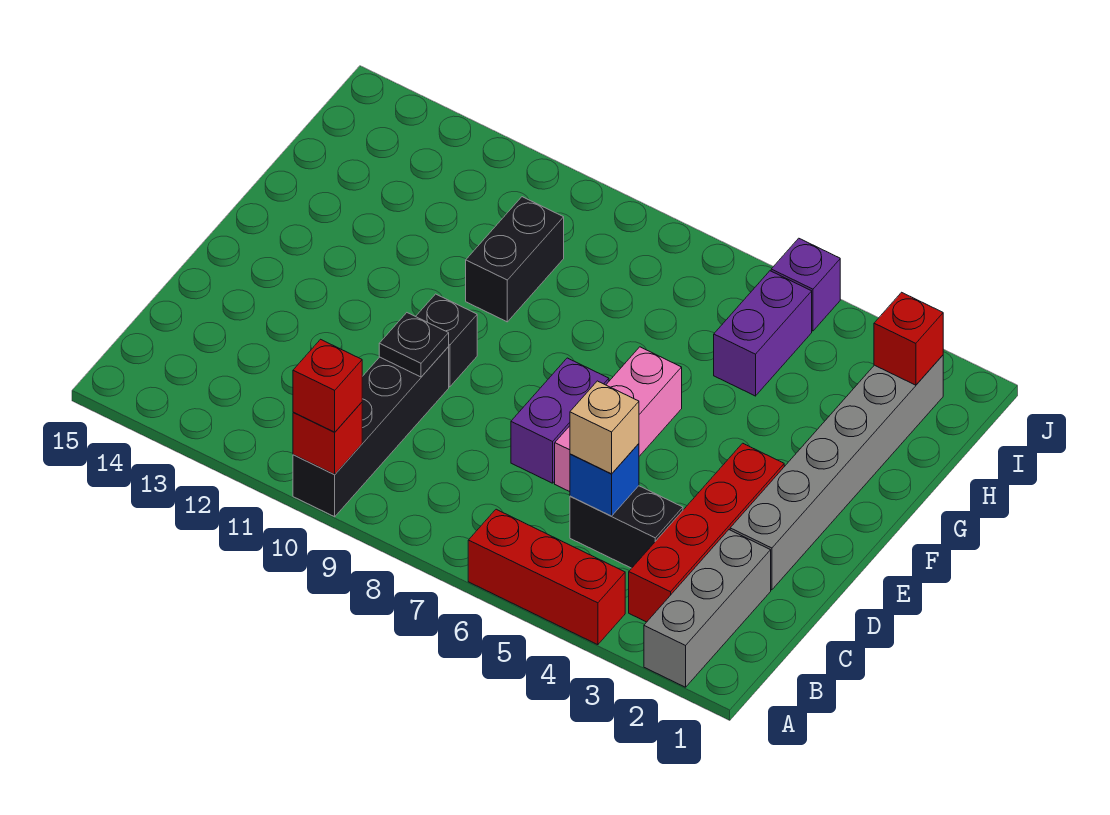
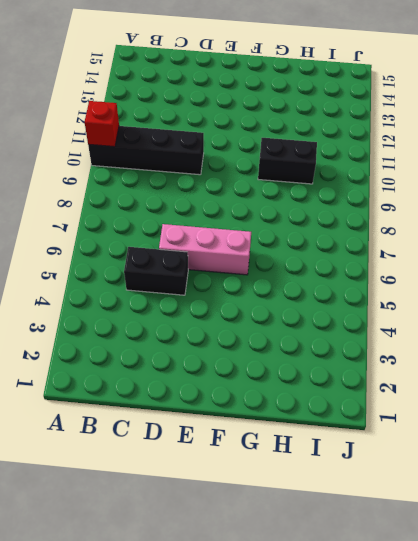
black brick C5:D5 level 1 -> black brick C4:C5 level 1
none -> grey brick A2:C2 level 1
none -> red brick A4:A6 level 1
none -> red brick B3:E3 level 1

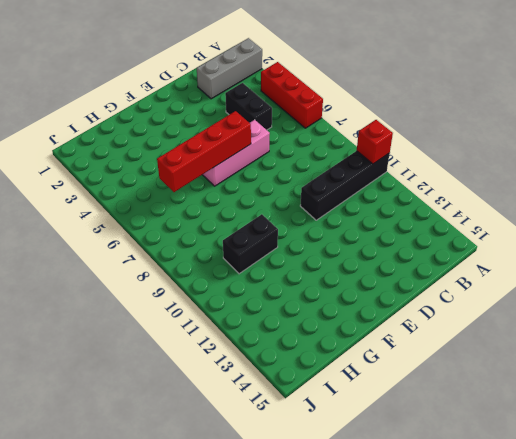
red brick E6:H6 level 2 -> red brick B3:E3 level 1
none -> grey brick D2:I2 level 1
none -> purple brick D7:E7 level 1
none -> black brick E10 level 1

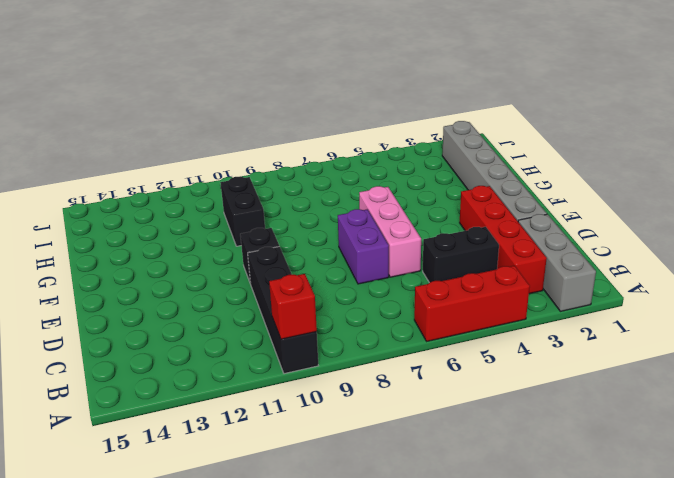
none -> purple brick H5:I5 level 1
none -> purple brick J5 level 1
none -> blue brick C5 level 2

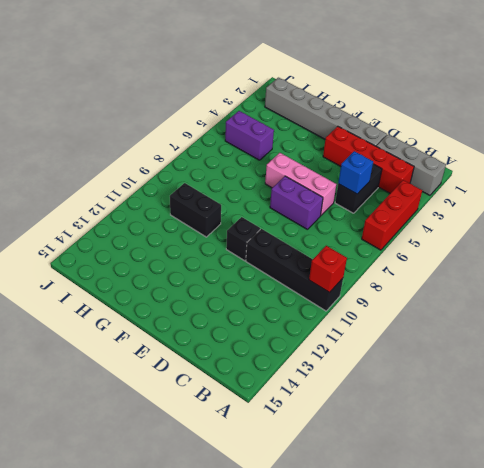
none -> purple brick J5 level 1
none -> black plate D10 level 2
none -> red brick I2 level 2

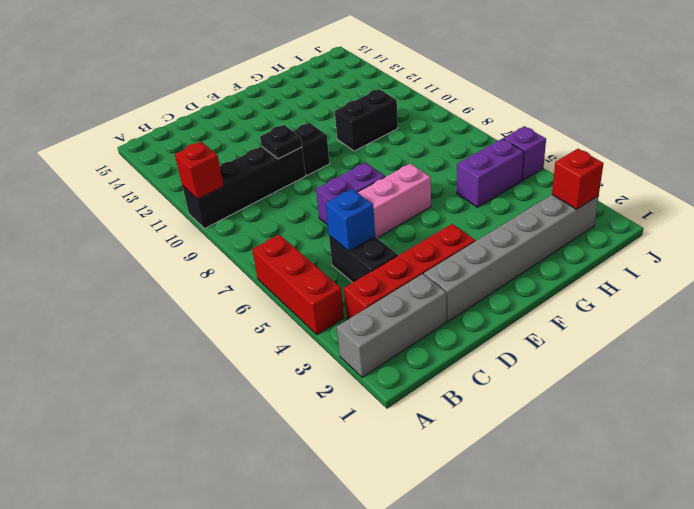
none -> red brick A10 level 3
none -> tan brick C5 level 3

